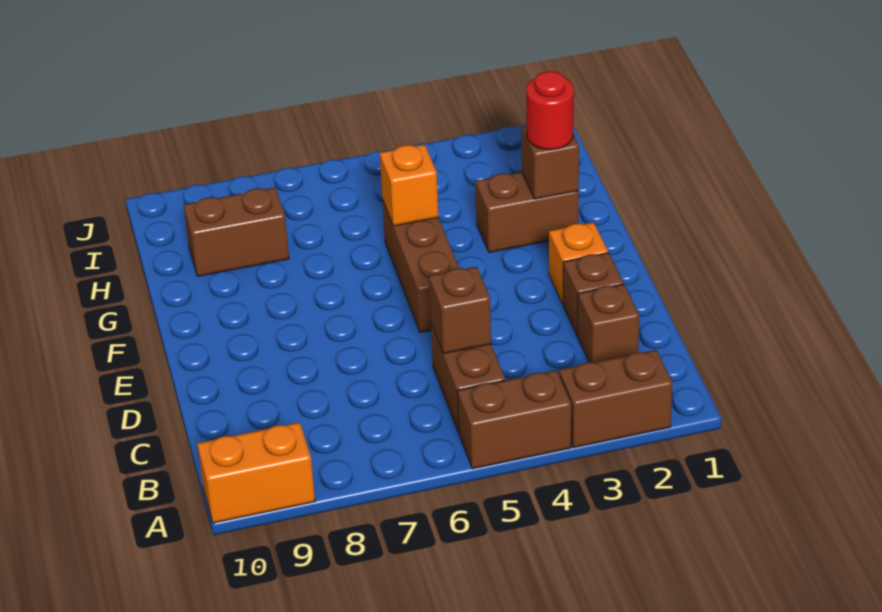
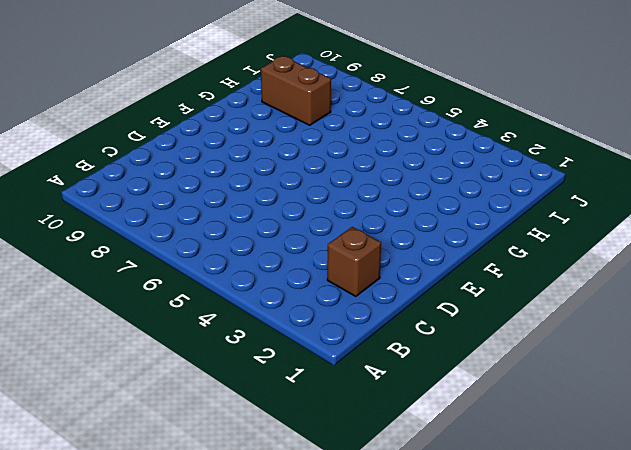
none -> brown brick A2:A3 level 1
none -> brown brick A4:A5 level 1
none -> orange brick A9:A10 level 1

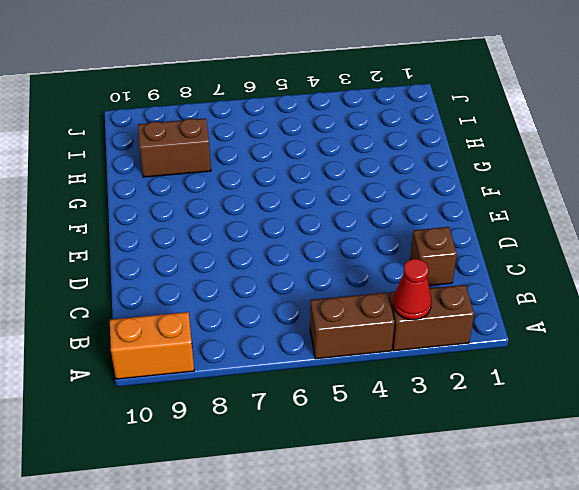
red cone A3 level 2 -> none
none -> brown brick B5:C5 level 1
none -> brown brick D2 level 1
none -> orange brick E2 level 1

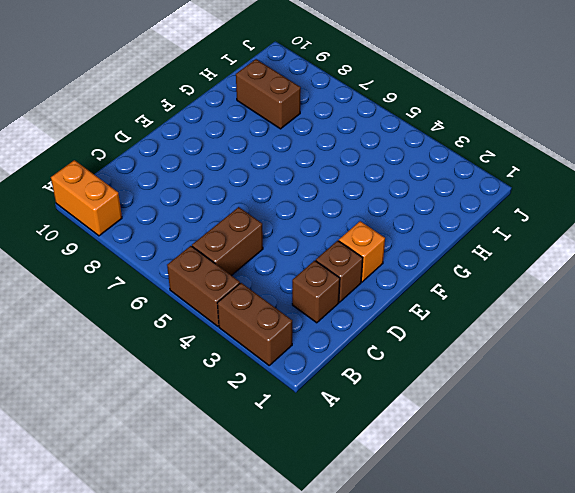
none -> brown brick E5:G5 level 1
none -> brown brick G2:G3 level 1
none -> brown brick C5 level 2

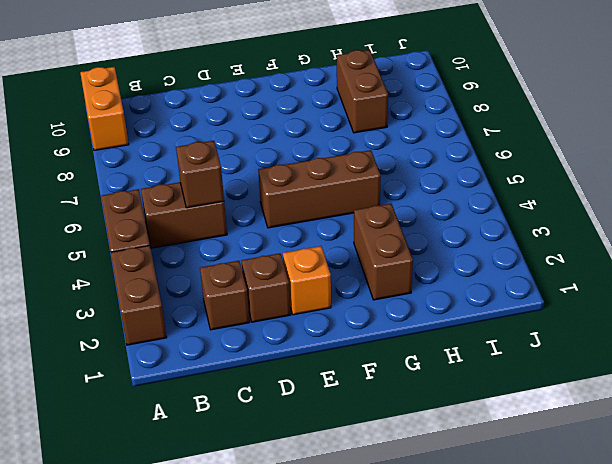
none -> brown brick G2 level 2
none -> orange brick G5 level 2
none -> red round brick G2 level 3

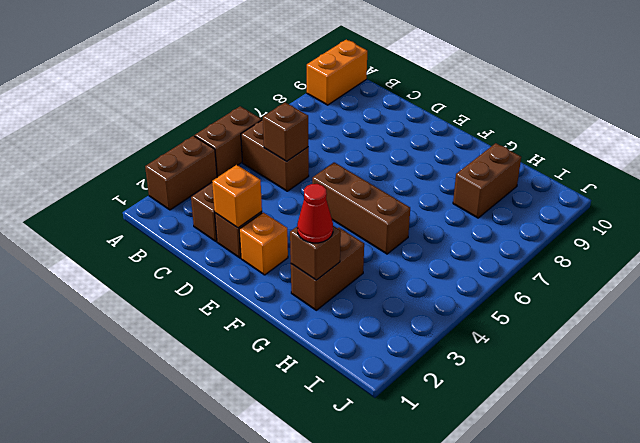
orange brick D2 level 2 -> orange brick G5 level 2
red cone G2 level 3 -> red round brick G2 level 3

